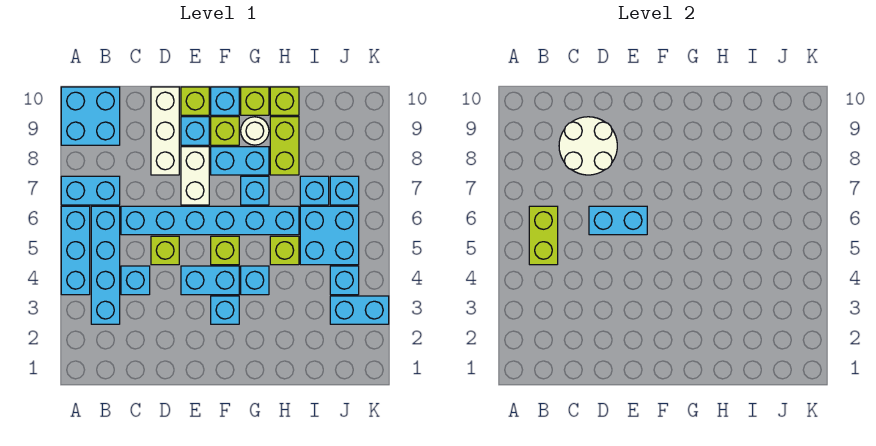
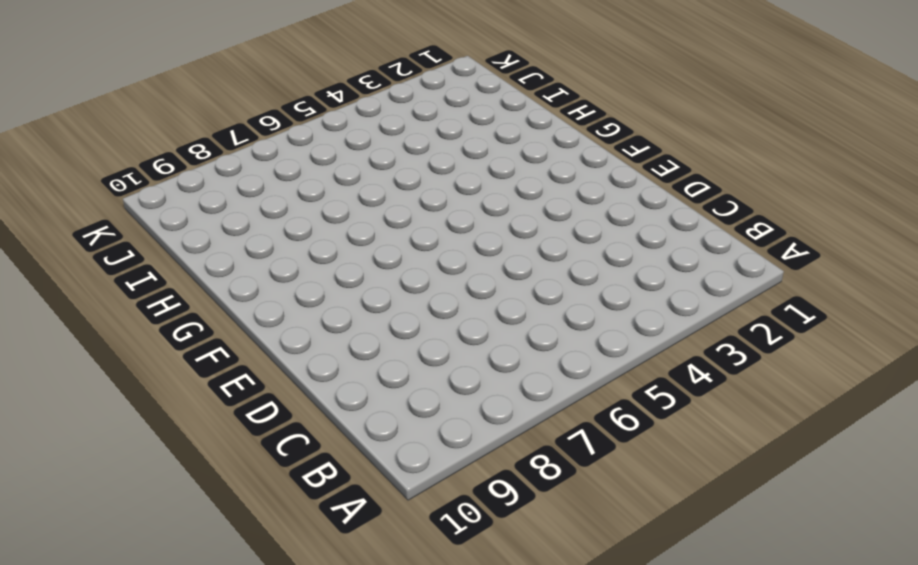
none -> cyan brick A4:A6 level 1
none -> cyan brick A7:B7 level 1
none -> cyan brick A9:B10 level 1
none -> cyan brick B3:B6 level 1

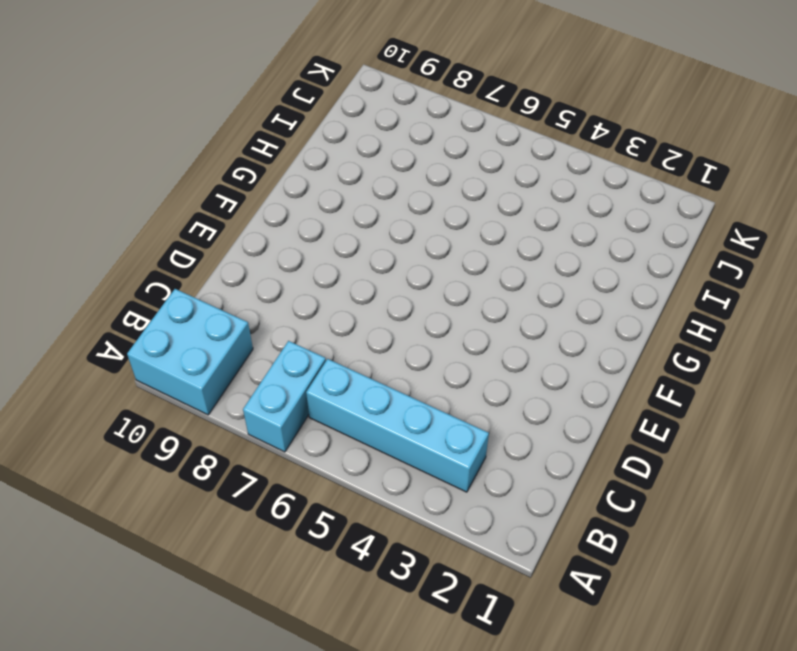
none -> cyan brick A4:A6 level 1
none -> cyan brick C4 level 1
none -> cyan brick C6:H6 level 1
none -> lime brick D5 level 1

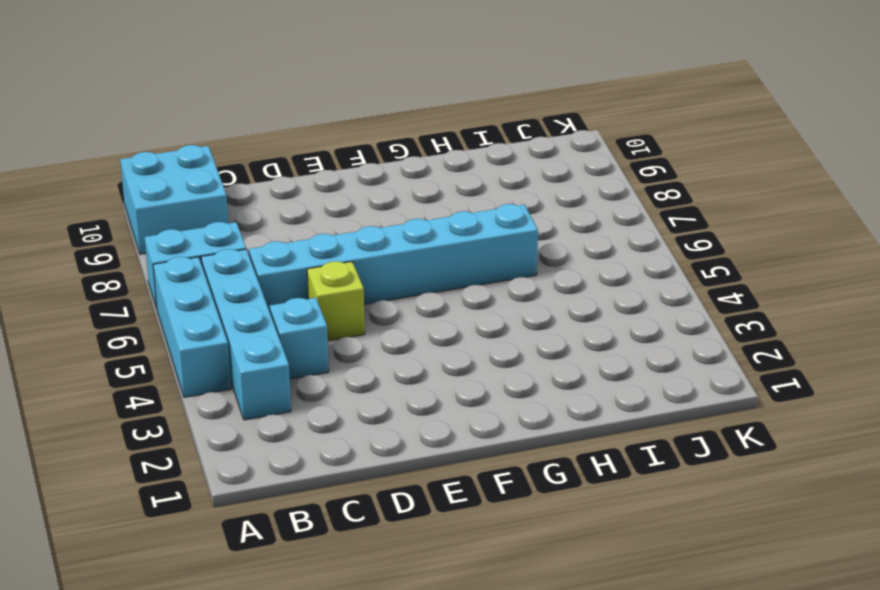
none -> white brick D8:D10 level 1
none -> cyan brick E4:F4 level 1
none -> white brick E7:E8 level 1
none -> cyan brick E9 level 1

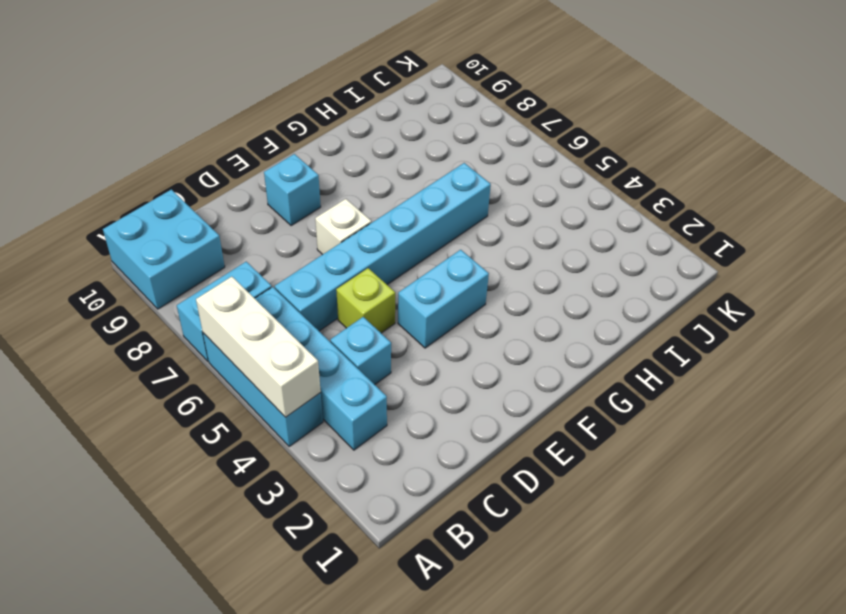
white brick A4:A6 level 2 -> white brick D8:D10 level 1
white brick E7 level 1 -> white brick E7:E8 level 1
none -> lime brick E10 level 1
none -> cyan brick F3 level 1
none -> lime brick F5 level 1
none -> cyan brick F8:G8 level 1

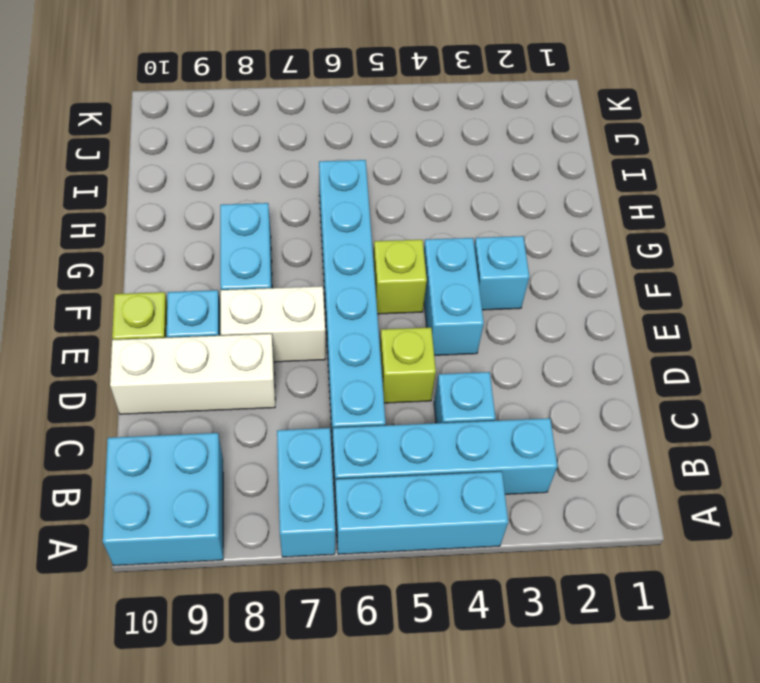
none -> lime brick F9 level 1
none -> cyan brick F10 level 1
none -> cyan brick G4 level 1
none -> cyan brick G7 level 1

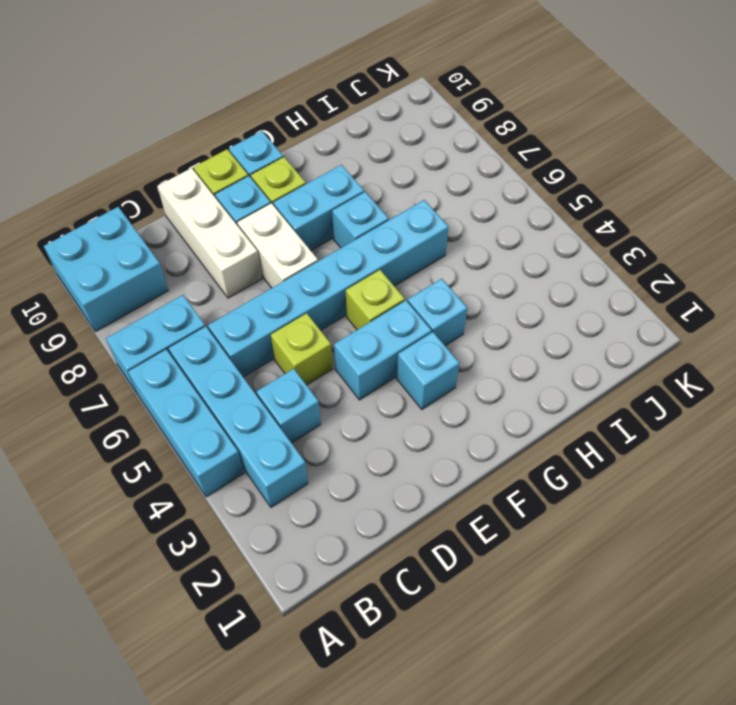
none -> white round brick G9 level 1
none -> lime brick G10 level 1
none -> lime brick H5 level 1
none -> lime brick H8:H9 level 1

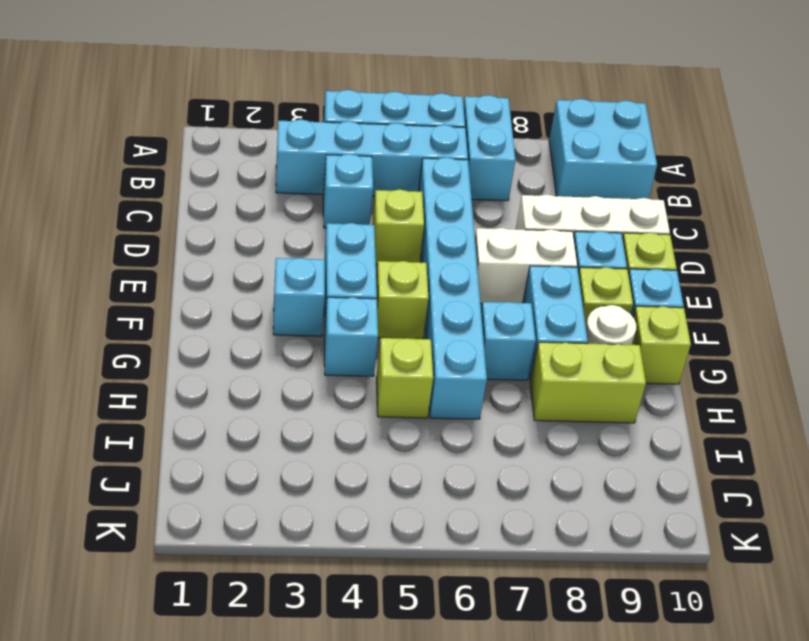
none -> lime brick H10 level 1
none -> cyan brick I5:J6 level 1
none -> cyan brick I7 level 1
none -> cyan brick J3:K3 level 1

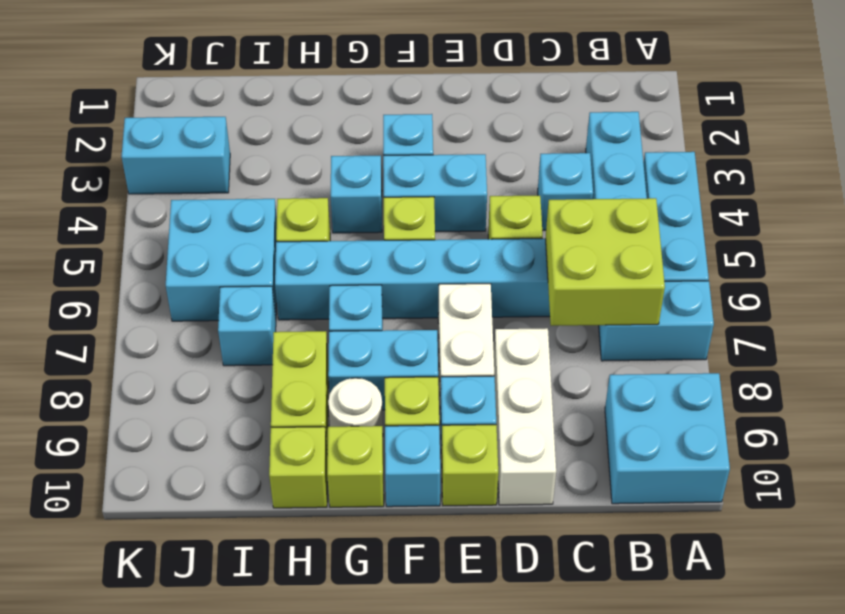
lime brick B6:C7 level 2 -> lime brick B5:B6 level 2
none -> cyan brick J4 level 1
none -> cyan brick J7 level 1
none -> white round brick C8:D9 level 2
none -> cyan brick D6:E6 level 2

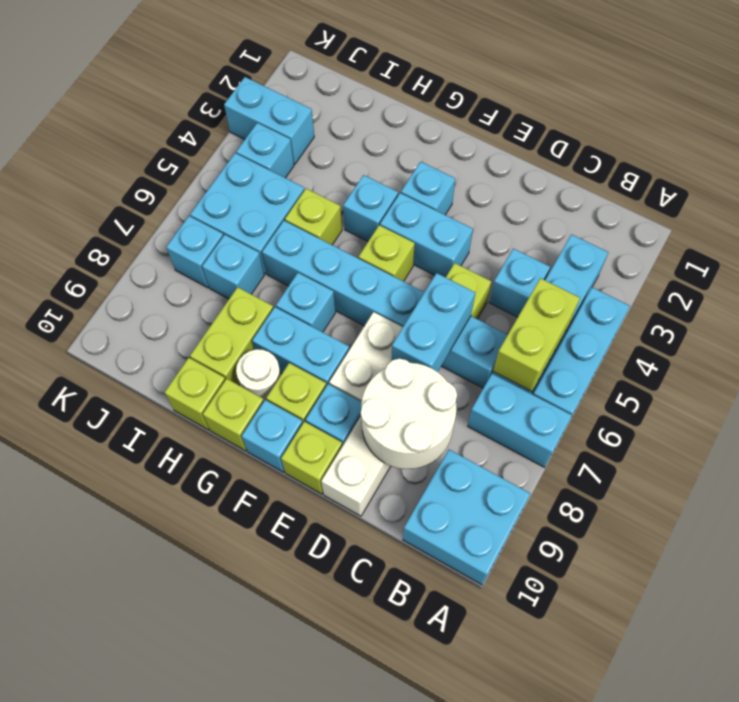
cyan brick D6:D7 level 2 -> cyan brick D6:E6 level 2

